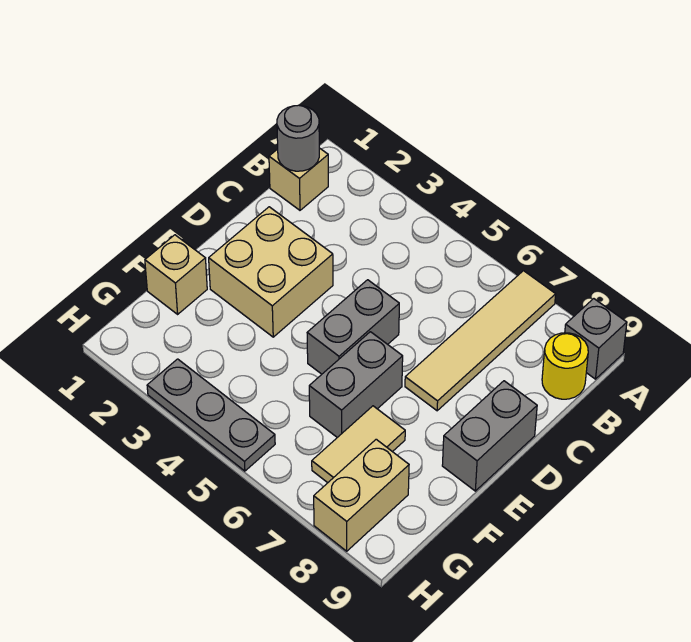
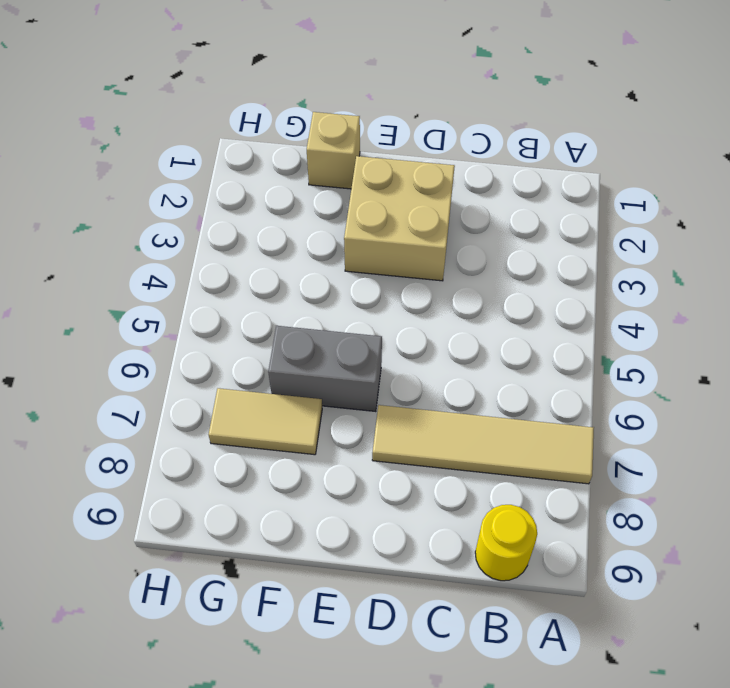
none -> grey brick A9 level 1
none -> tan brick B1 level 1
none -> grey brick D5:E5 level 1

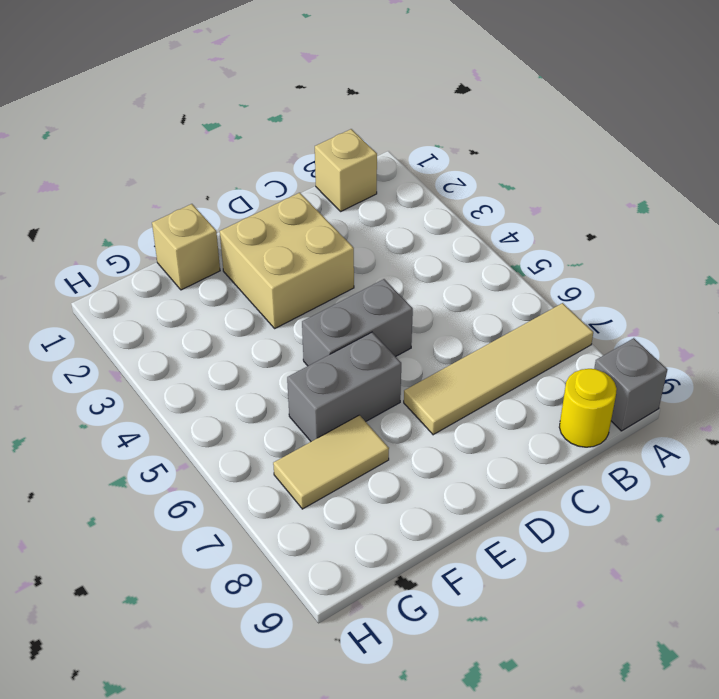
none -> grey brick D9:E9 level 1
none -> tan brick G8:H8 level 1
none -> grey plate H3:H5 level 1

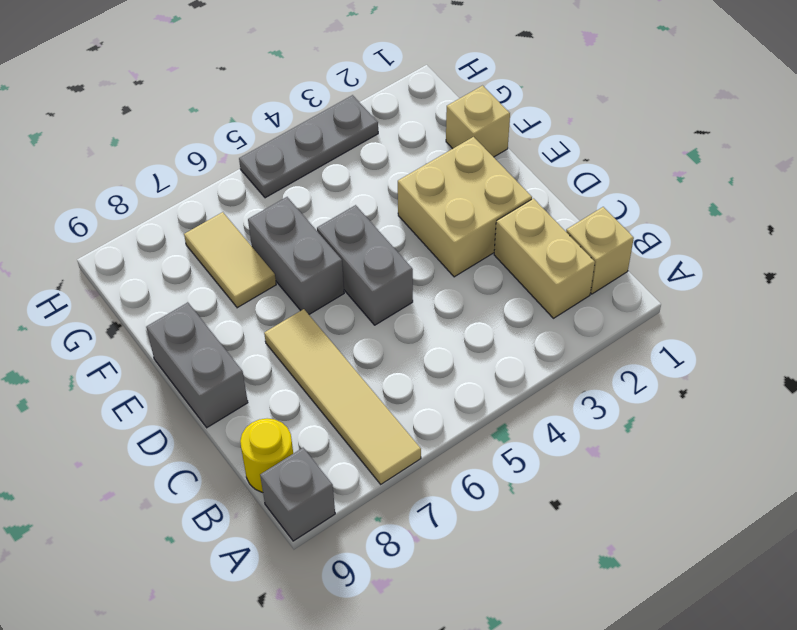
tan brick B2:C2 level 1 -> tan brick G8:H8 level 1
none -> grey round brick B1 level 2

